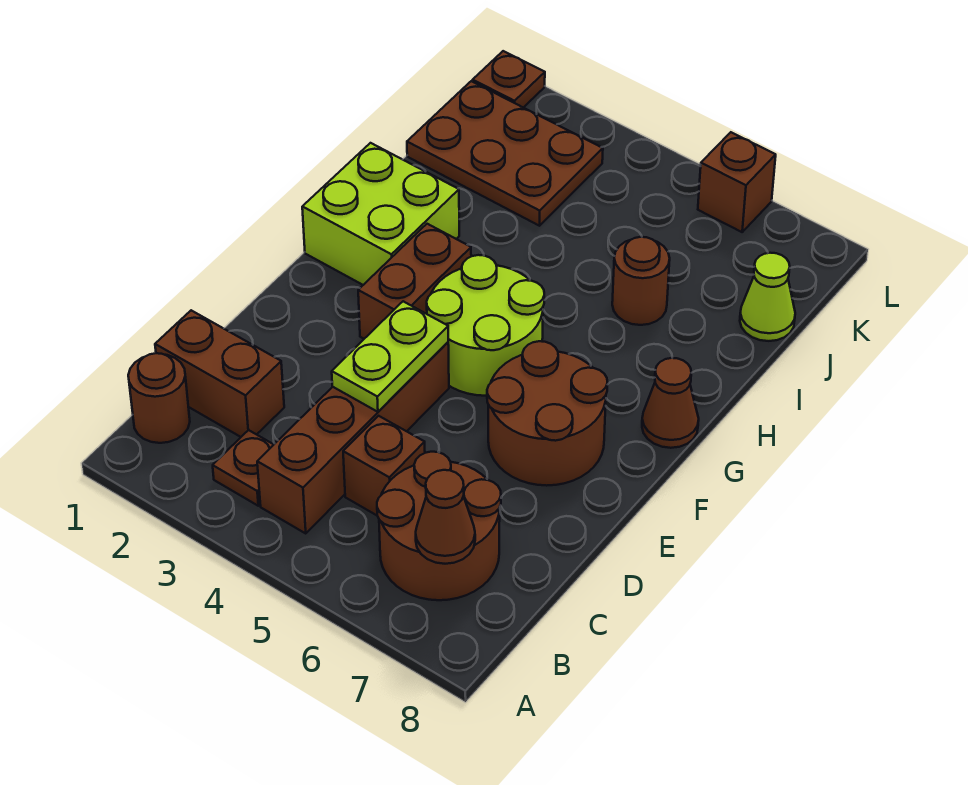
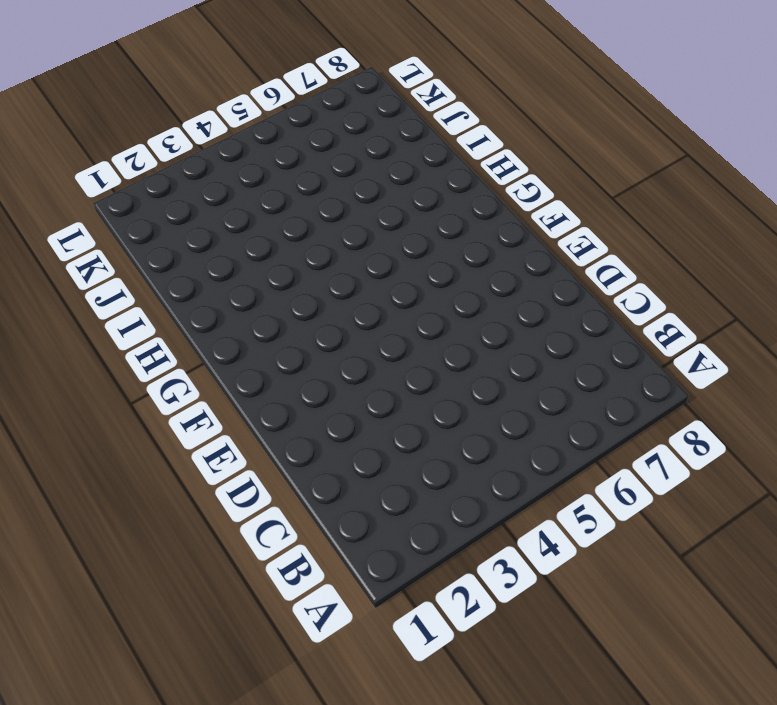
none -> brown round brick B1 level 1
none -> brown plate B3 level 1
none -> brown brick B4:E4 level 1

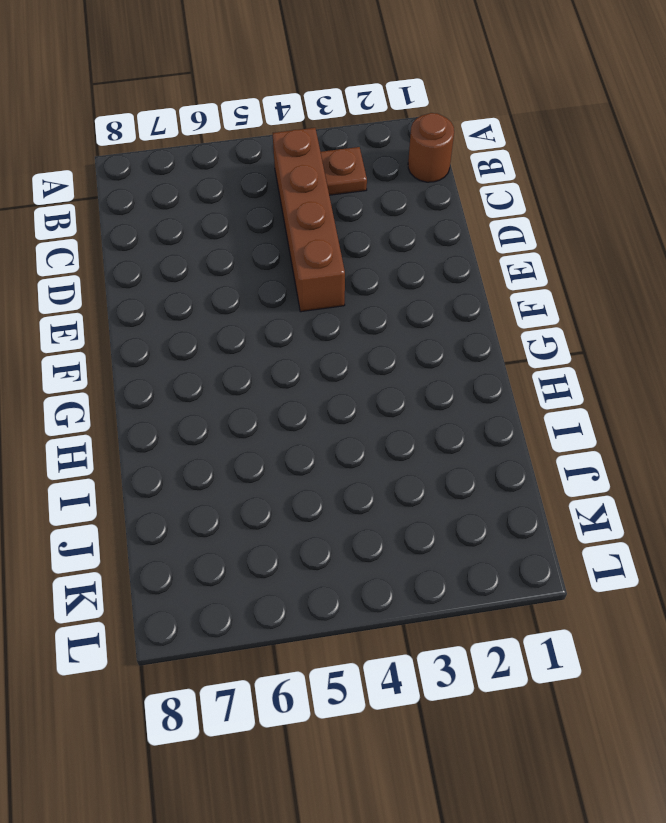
none -> brown round brick B6:C7 level 1
none -> brown brick C1:C2 level 1
none -> brown brick C5 level 1

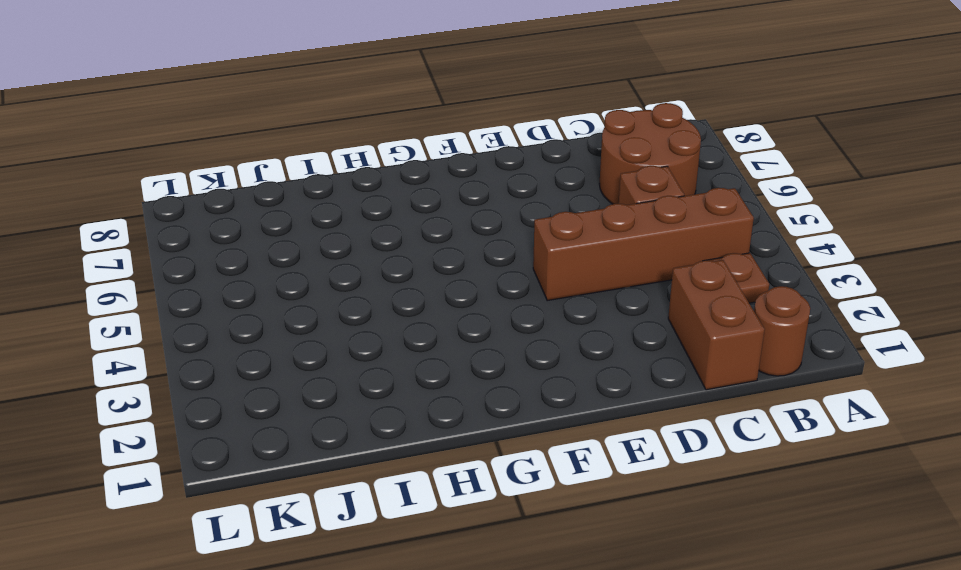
none -> brown round brick E6:F7 level 1
none -> brown brick F3:G3 level 1
none -> lime round brick F4:G5 level 1

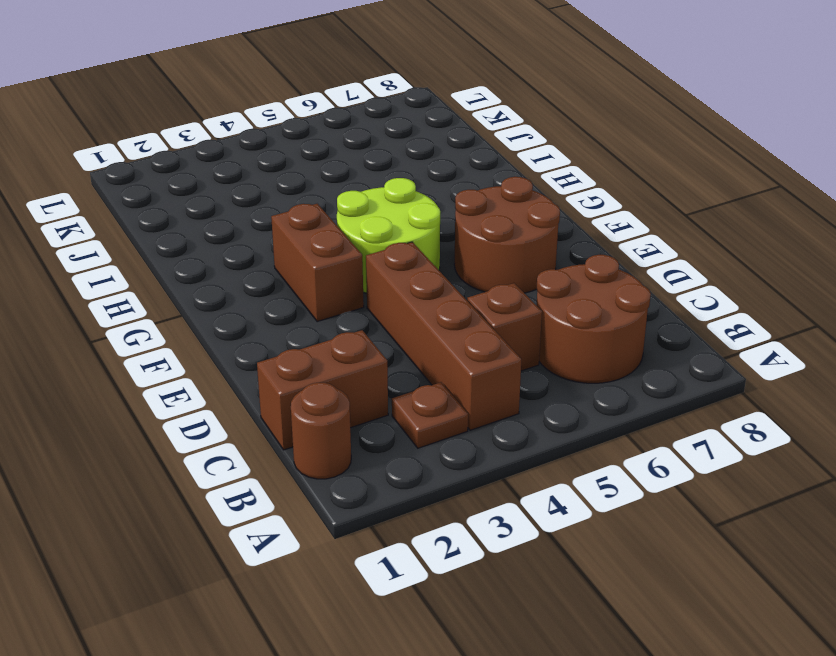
none -> lime brick G1:H2 level 1
none -> brown cone G8 level 1
none -> brown round brick I6 level 1

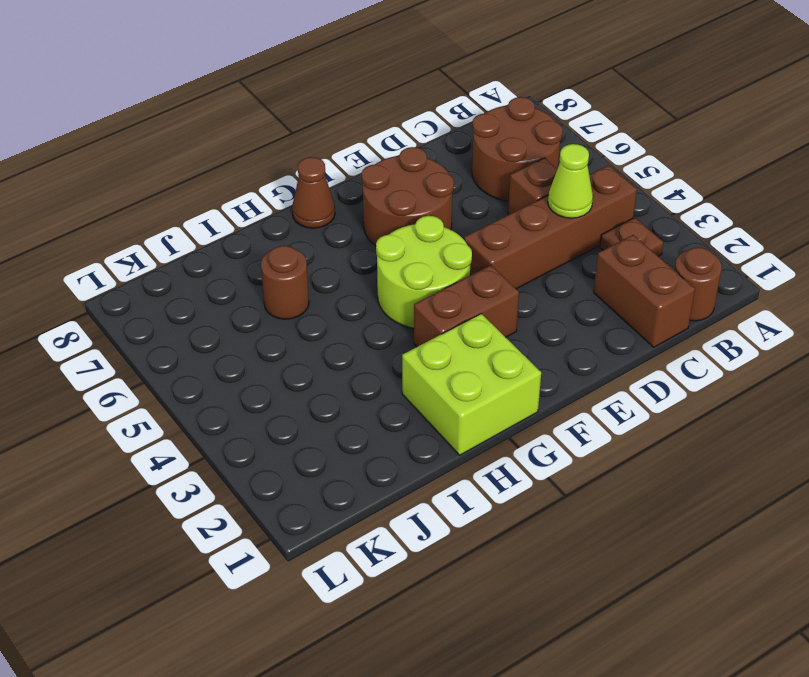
lime cone C4 level 2 -> lime cone J8 level 1
none -> brown plate J1:K3 level 1
none -> brown plate L1 level 1
none -> brown brick L6 level 1

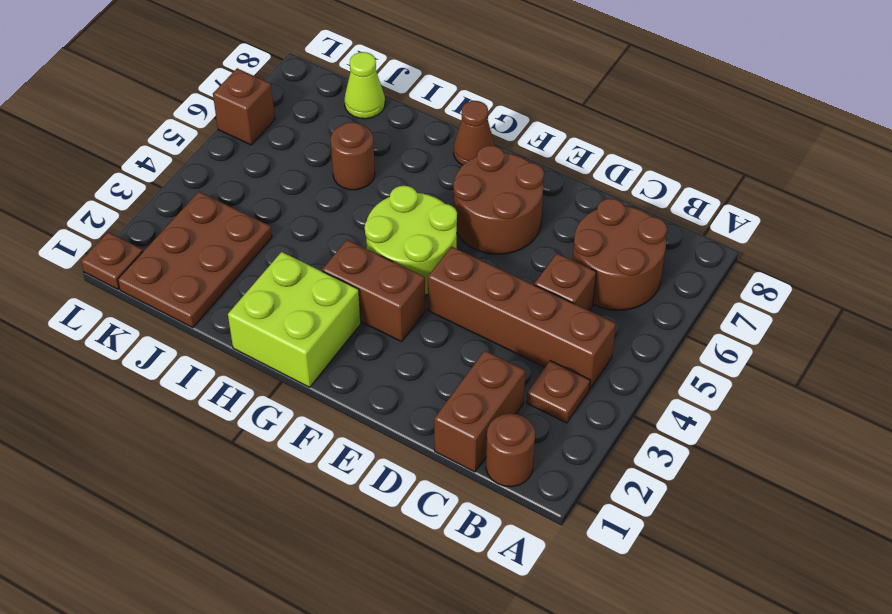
none -> brown cone B7 level 2
none -> lime plate D4:E4 level 2

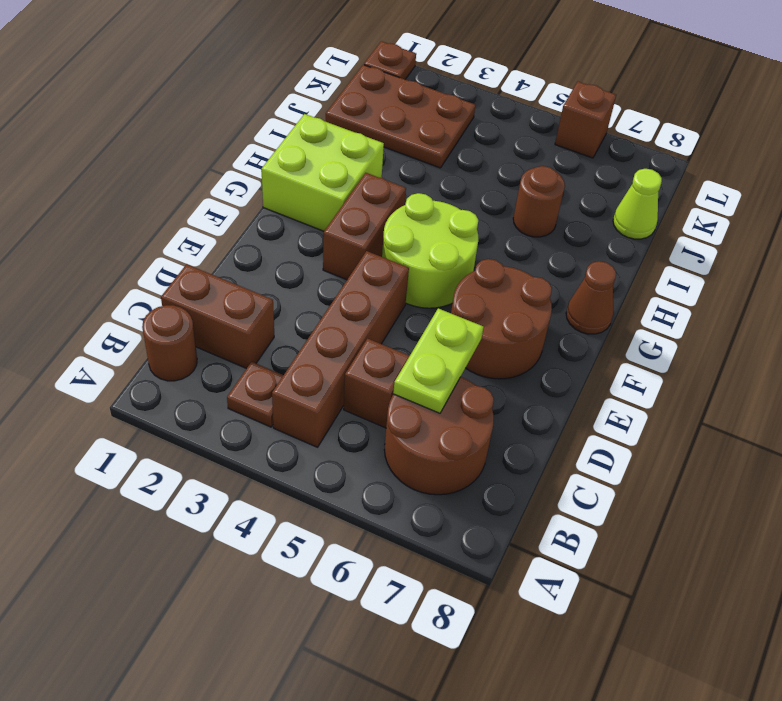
lime plate C6:D6 level 2 -> lime plate D4:E4 level 2
none -> brown cone B7 level 2

